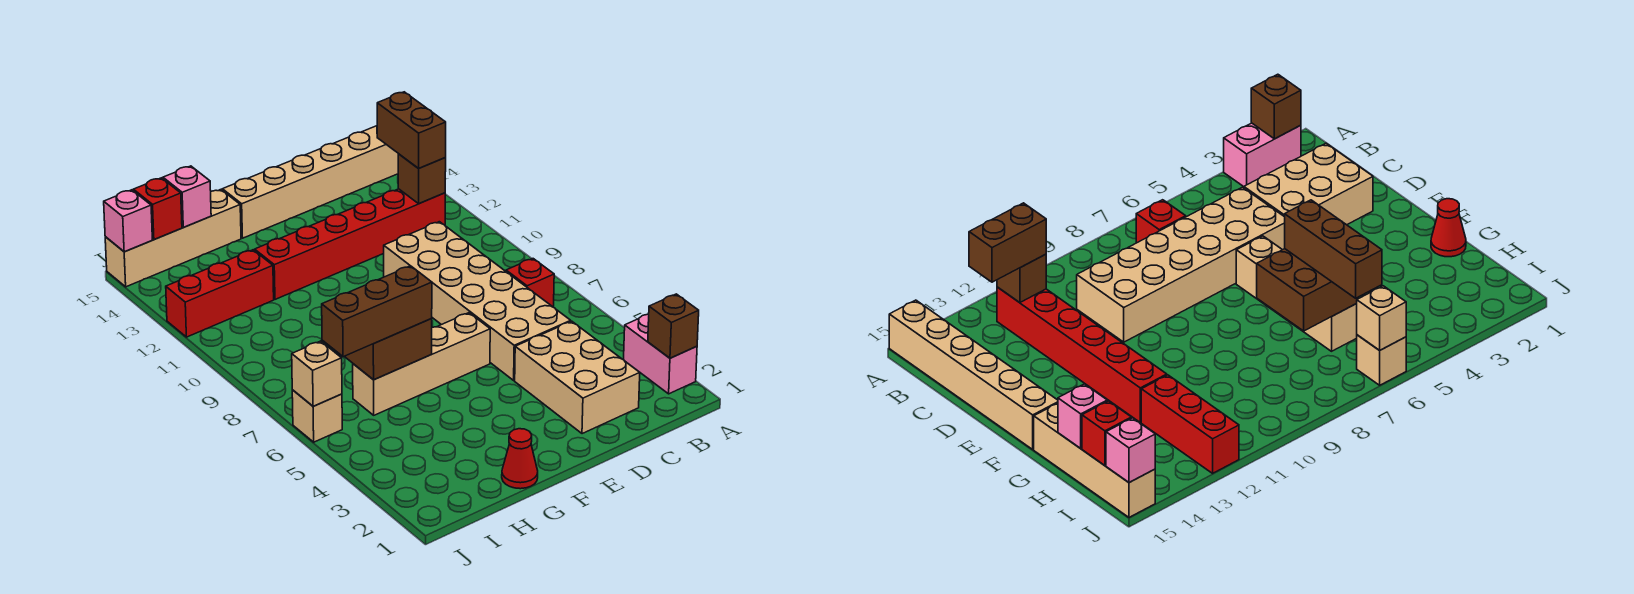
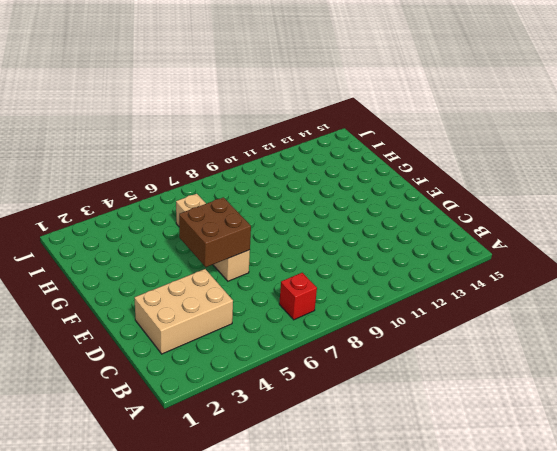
brown brick E5:F6 level 2 -> brown brick G6:H7 level 2
none -> pink brick A2:A3 level 1
none -> tan brick A15:F15 level 1
none -> red brick B12:G12 level 1

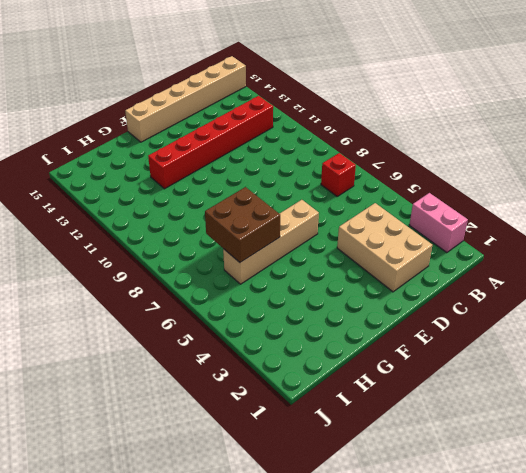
none -> tan brick C5:D10 level 1
none -> red cone G1 level 1
none -> tan brick G15:J15 level 1

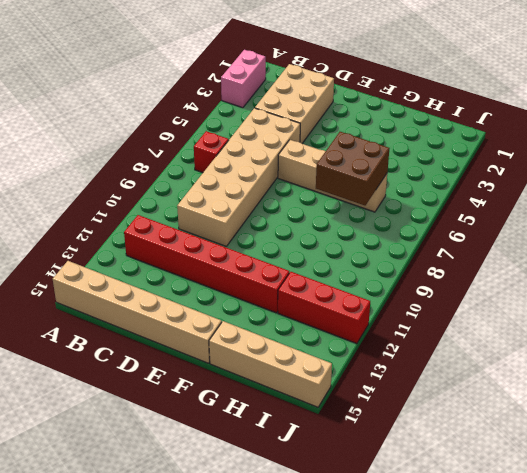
none -> red cone G1 level 1
none -> tan brick J6 level 1
none -> brown brick A2 level 2

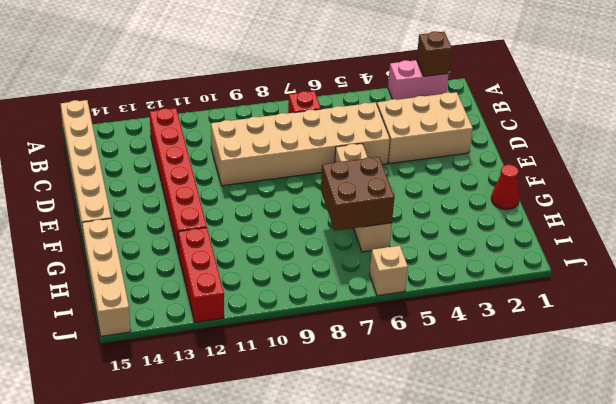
none -> brown brick B12 level 2
none -> pink brick H15 level 2
none -> red brick I15 level 2

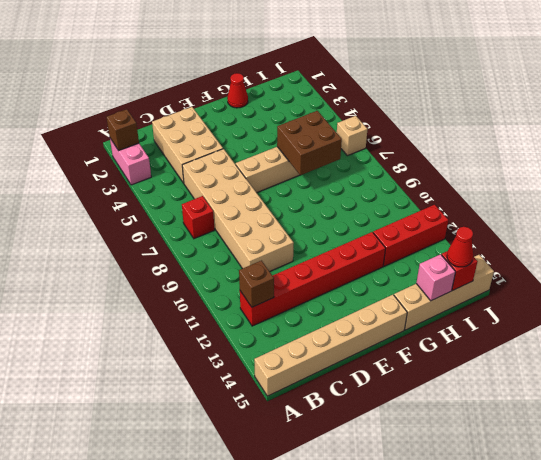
red cone I15 level 3 -> none
none -> tan brick J6 level 2
none -> pink brick J15 level 2
none -> brown brick B12:B13 level 3

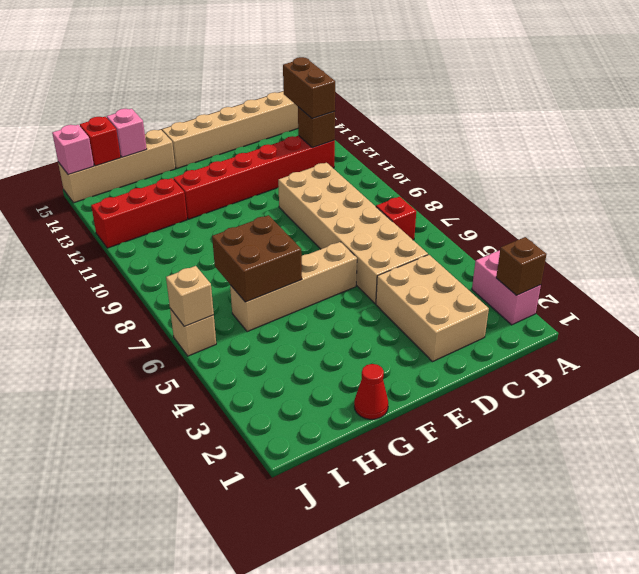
none -> brown brick G6:I6 level 3

